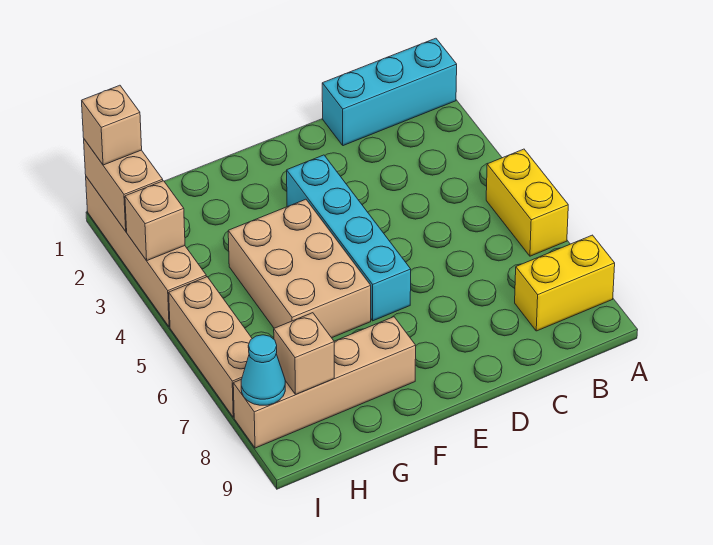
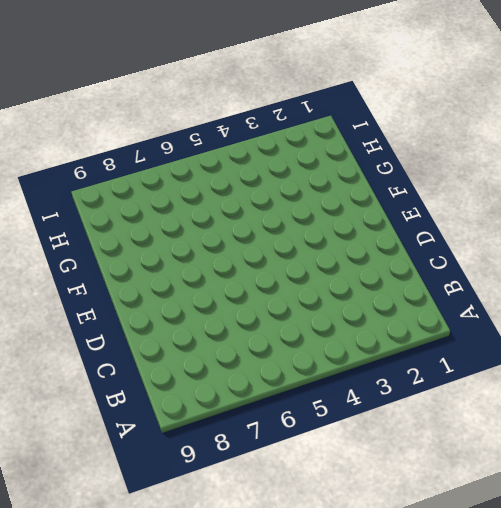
none -> cyan brick A1:C1 level 1
none -> yellow brick A5:A6 level 1
none -> yellow brick A8:B8 level 1

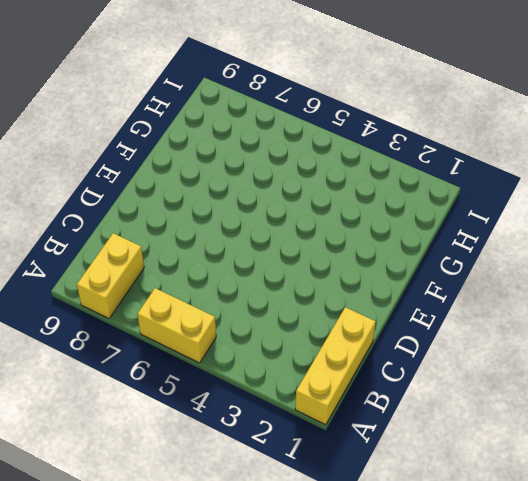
yellow brick A1:C1 level 1 -> cyan brick A1:C1 level 1
none -> cyan brick E3:E6 level 1
none -> tan brick F4:G6 level 1
none -> tan brick F8:I8 level 1

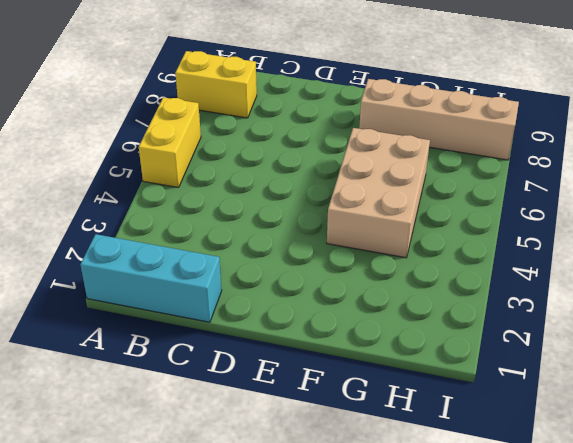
none -> cyan brick E3:E6 level 1
none -> tan brick I1:I4 level 1
none -> tan brick I5:I7 level 1

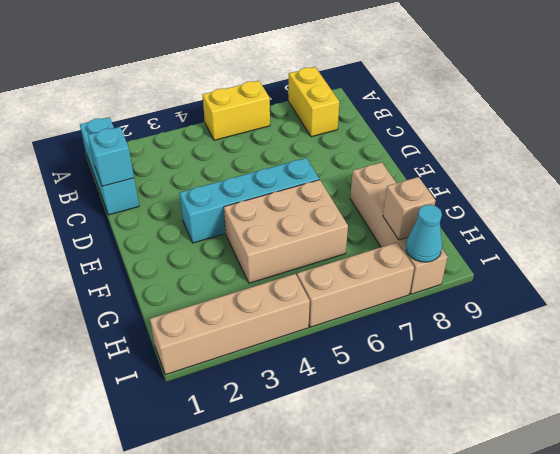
cyan brick C1 level 2 -> none
none -> tan brick I1:I2 level 2
none -> tan brick I3 level 2
none -> tan brick I1 level 3

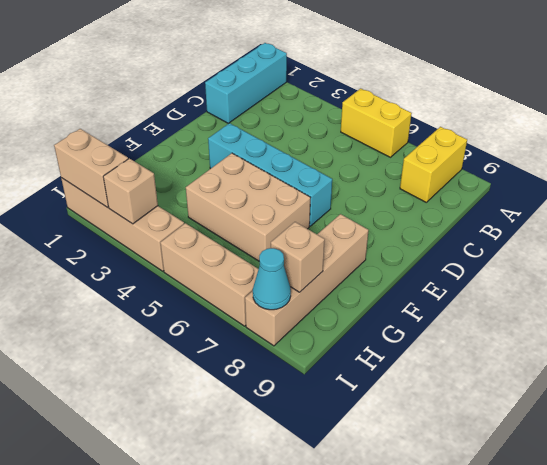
none -> tan brick I1 level 3

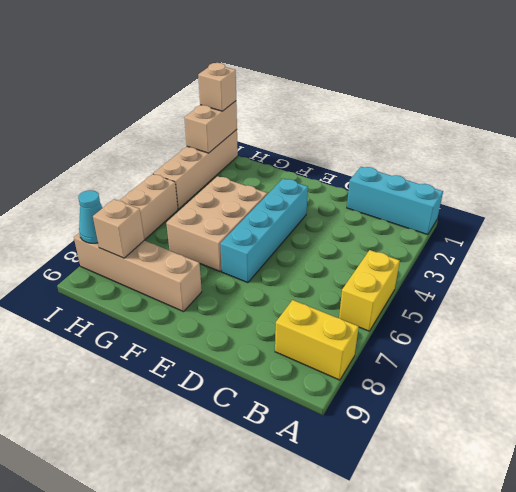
none -> tan brick I3 level 2

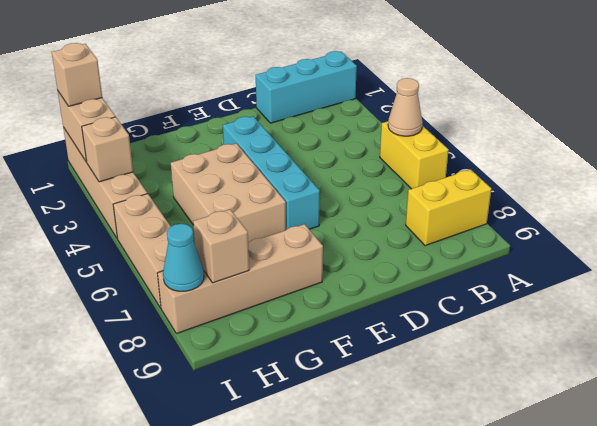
tan cone A5 level 2 -> none

